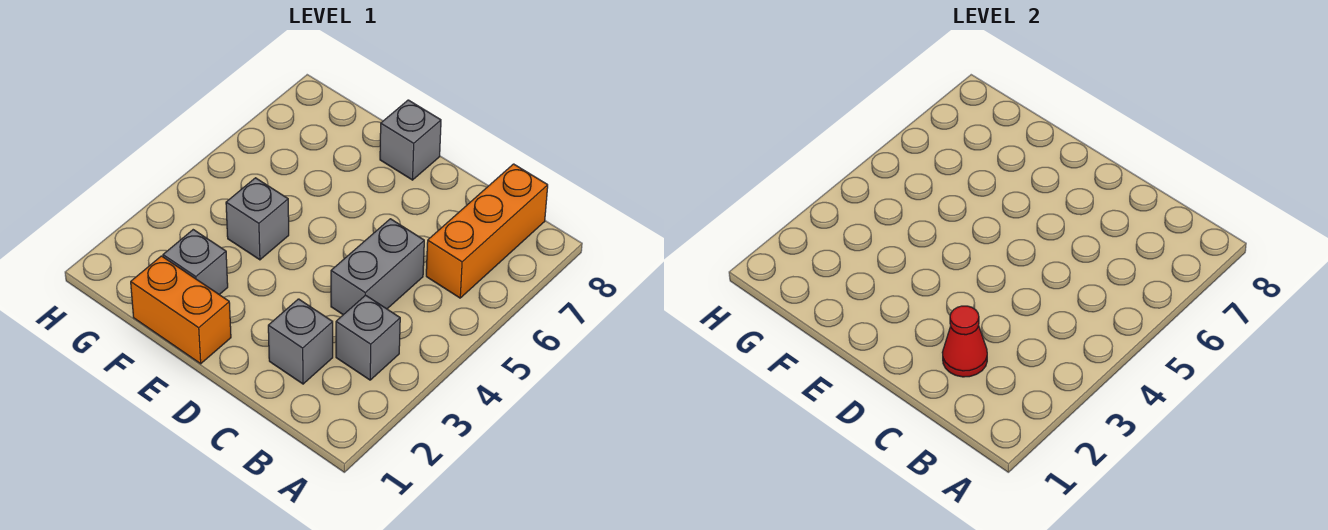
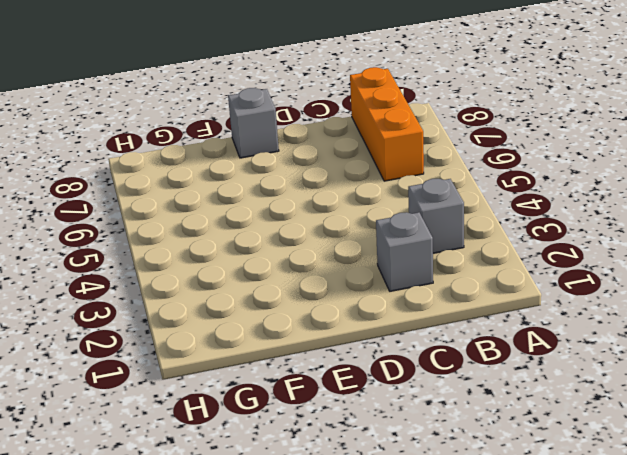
none -> grey brick C4:C5 level 1
none -> orange brick E1:F1 level 1

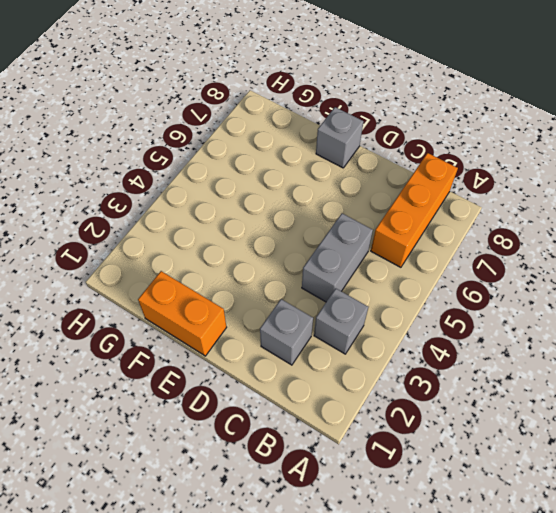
none -> grey brick F2 level 1
none -> grey brick F4 level 1

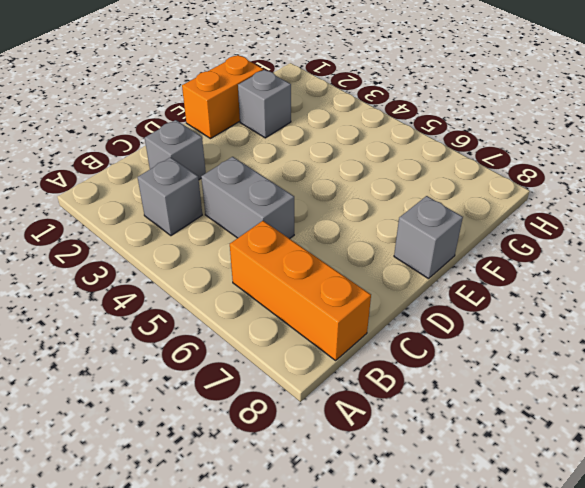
none -> grey brick F4 level 1
none -> red cone C2 level 2

